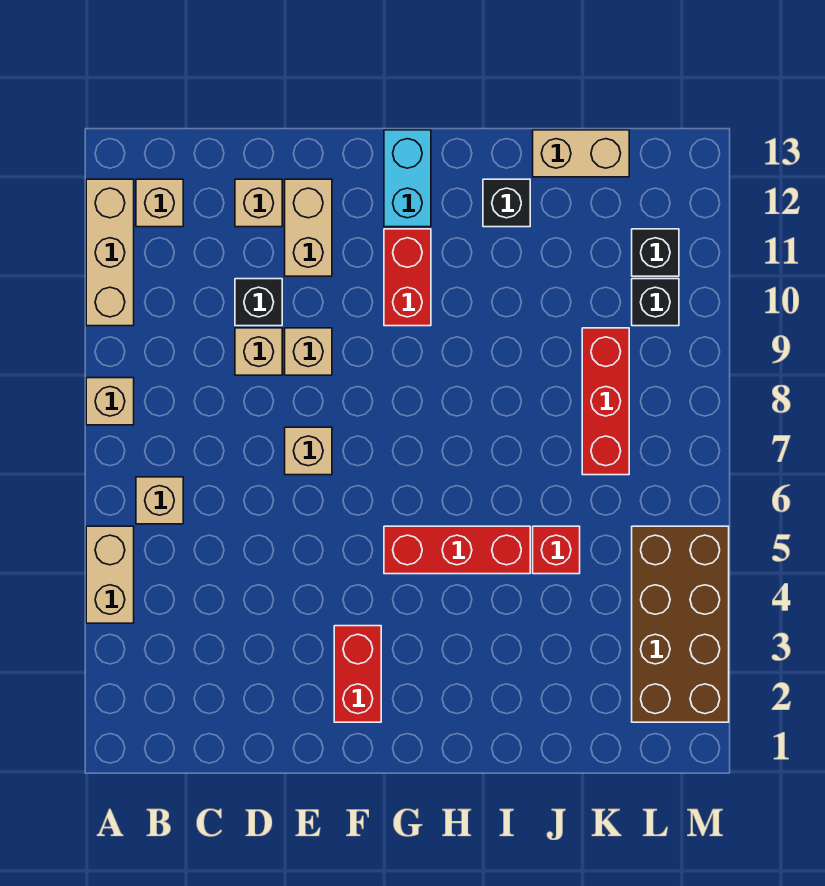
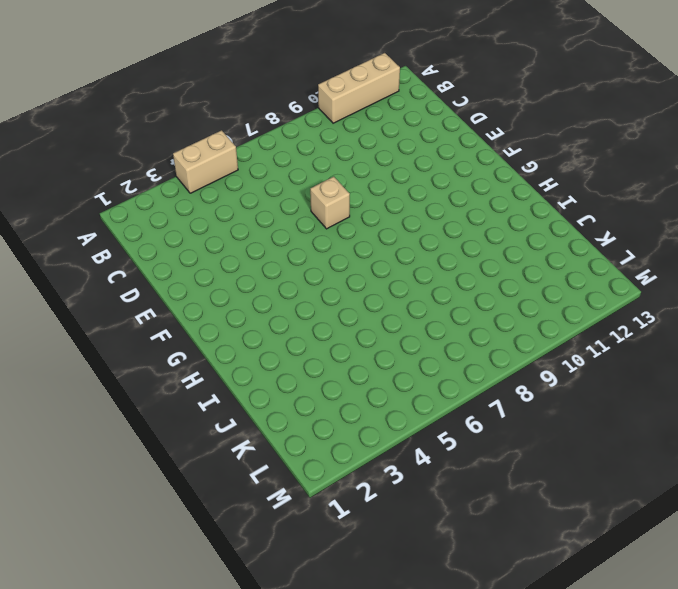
none -> tan brick A8 level 1
none -> tan brick B6 level 1
none -> tan brick B12 level 1

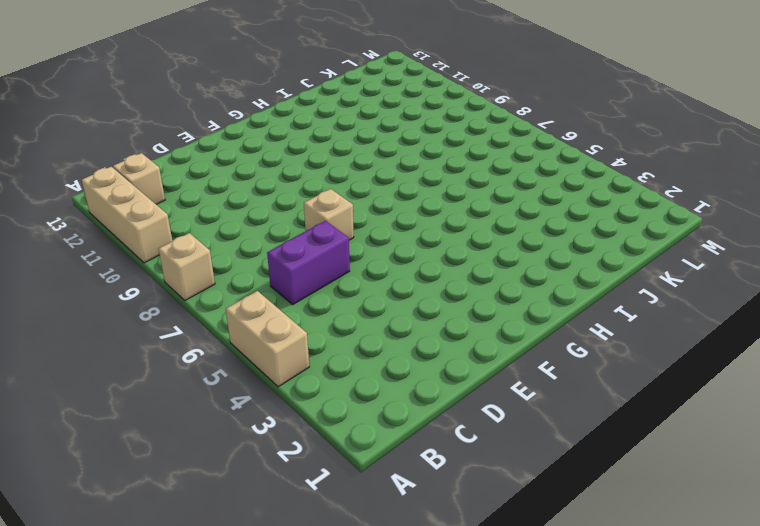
purple brick C6:D6 level 1 -> none
none -> tan brick B6 level 1
none -> tan brick D9 level 1
none -> black brick D10 level 1

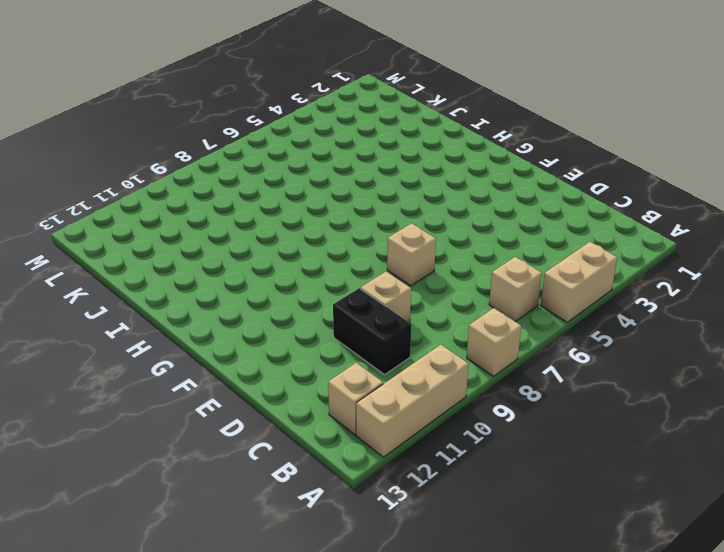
black brick C10:D10 level 1 -> black brick D10 level 1
none -> tan brick D12 level 1
none -> tan brick E9 level 1
none -> tan brick E11:E12 level 1

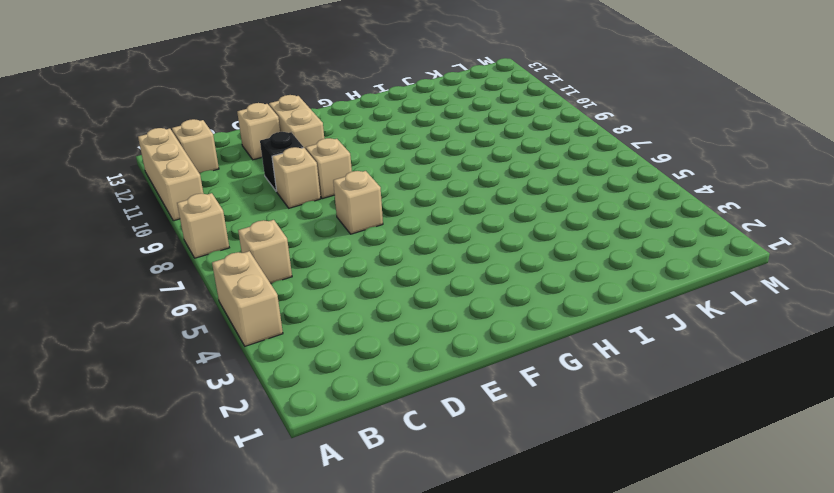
none -> red brick F2:F3 level 1
none -> red brick G5:I5 level 1
none -> red brick G10:G11 level 1

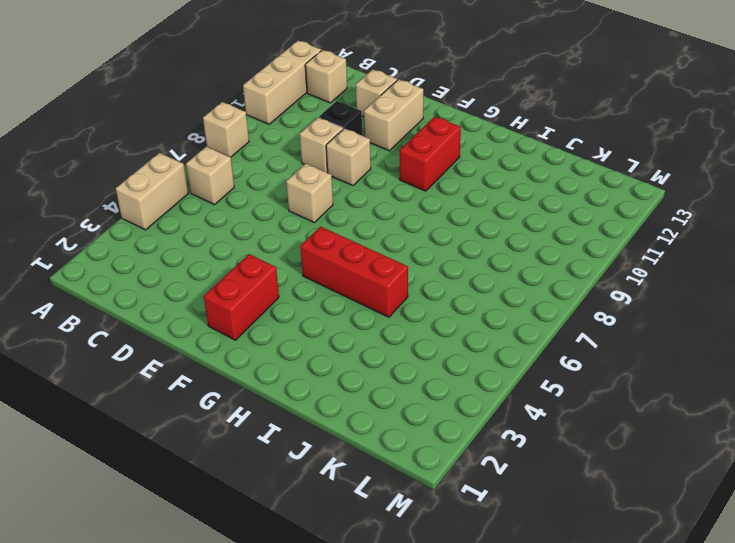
none -> cyan brick G12:G13 level 1
none -> black brick I12 level 1
none -> red brick J5 level 1

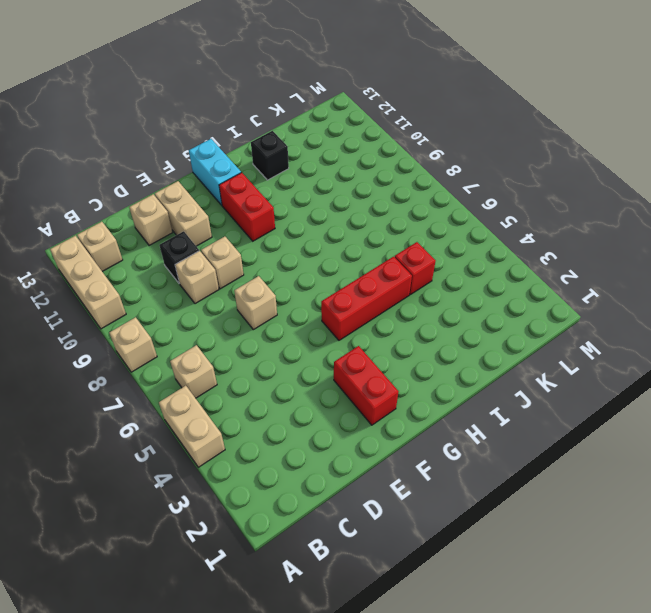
none -> tan brick J13:K13 level 1
none -> red brick K7:K9 level 1
none -> brown brick L2:M5 level 1

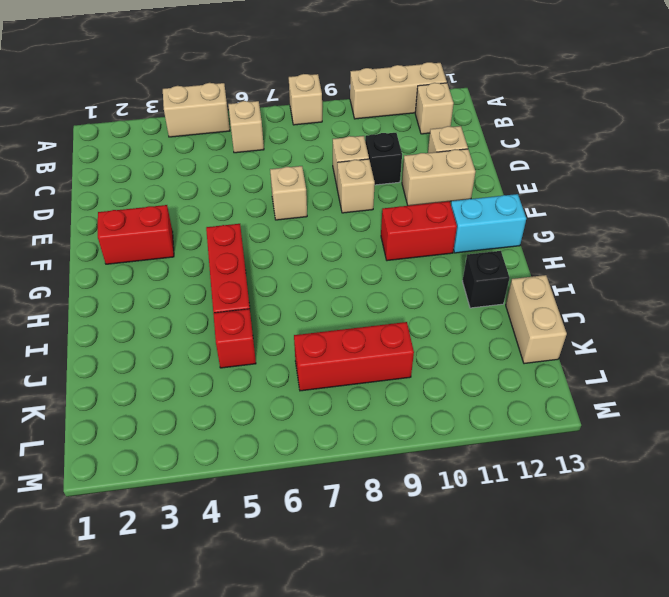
none -> brown brick L2:M5 level 1
none -> black brick L10 level 1
none -> black brick L11 level 1

